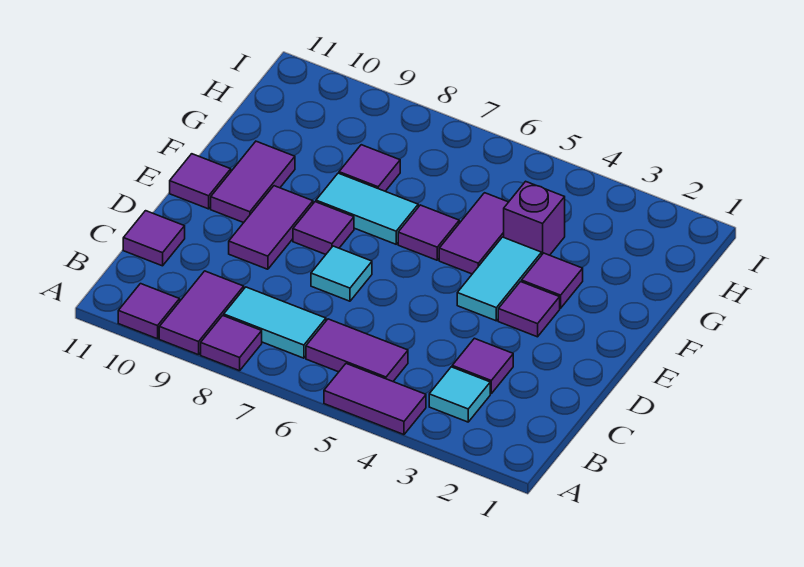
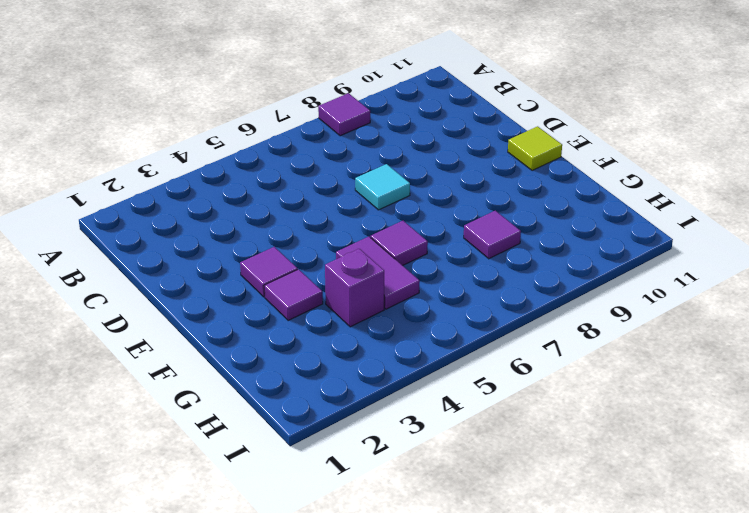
lime tile E11 level 1 -> purple tile E11 level 1
none -> purple tile A4:A5 level 1
none -> purple tile A9:B9 level 1
none -> purple tile A10 level 1

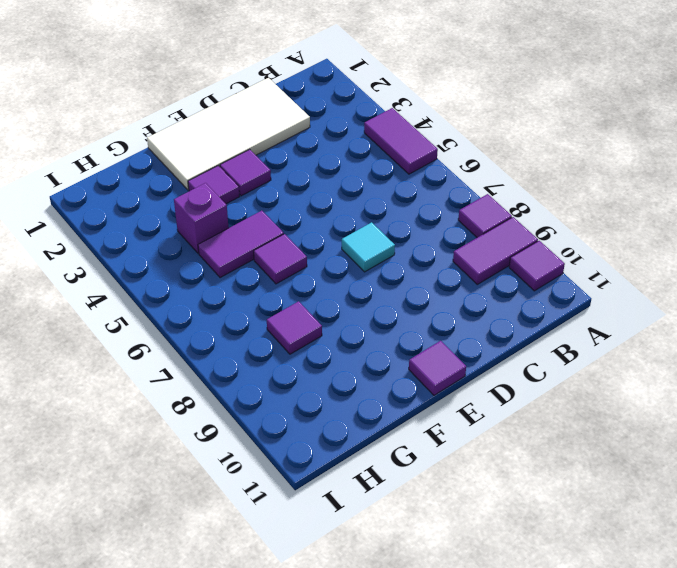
white tile C1:F2 level 1 -> none
none -> cyan tile B3 level 1
none -> purple tile B5:B6 level 1
none -> cyan tile B7:B8 level 1

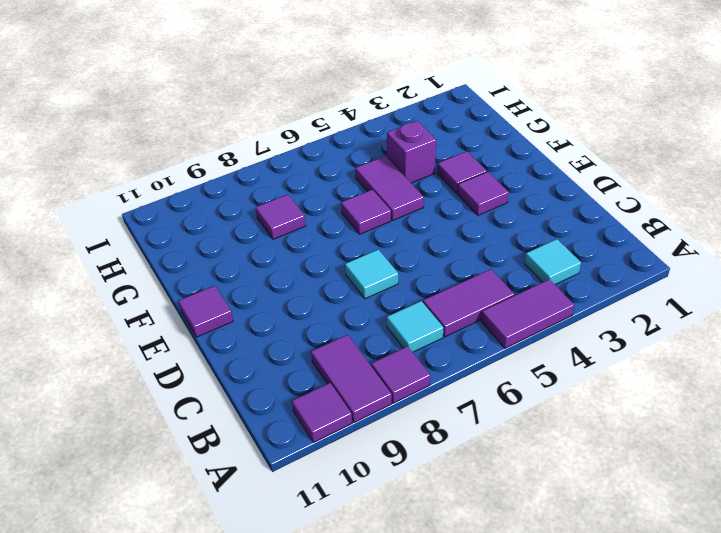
cyan tile B7 level 1 -> cyan tile B7:B8 level 1
none -> purple tile C3 level 1
none -> purple tile C11 level 1
none -> purple tile D9:E9 level 1

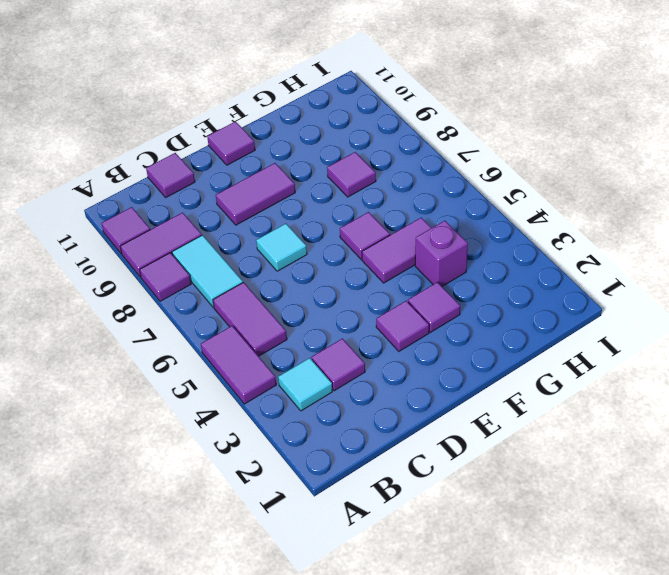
none -> cyan tile E4:F4 level 1
none -> purple tile E8 level 1
none -> purple tile E10:F10 level 1

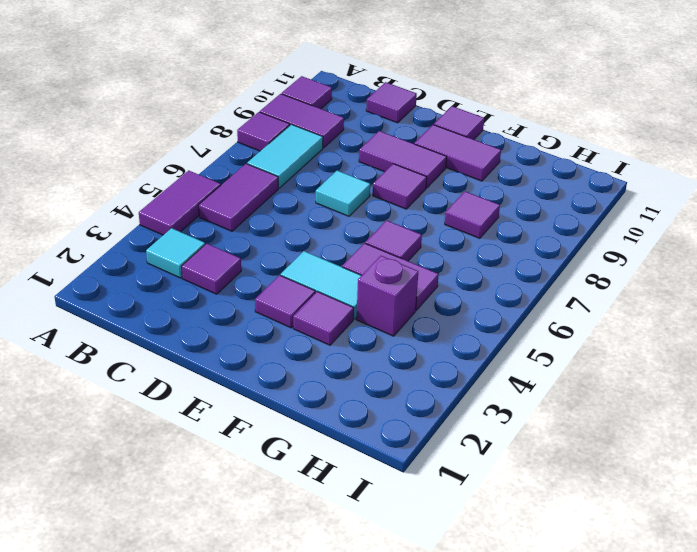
none -> cyan tile F7:F8 level 1

